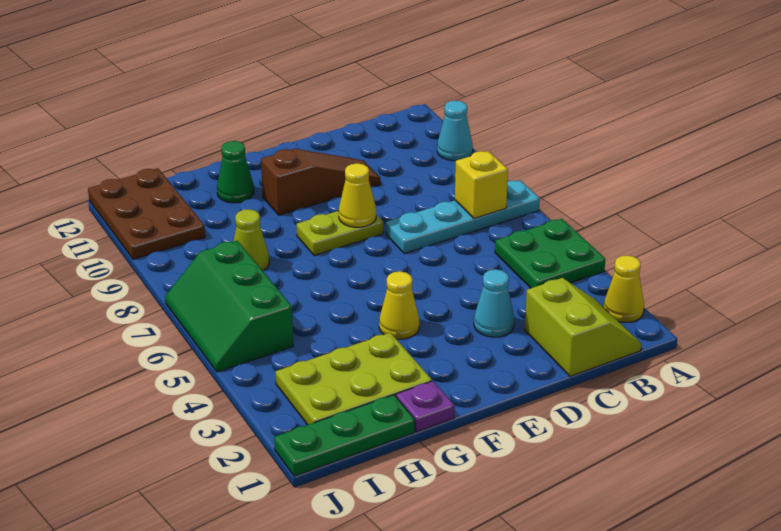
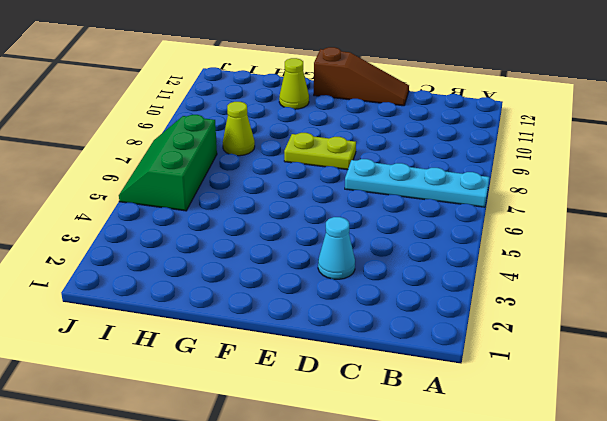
brown slope D12:F12 level 1 top F -> brown slope D10:F10 level 1 top F
lime cone G11 level 1 -> green cone G11 level 1
none -> yellow cone A2 level 1
none -> green plate A4:B5 level 1
none -> cyan cone A10 level 1

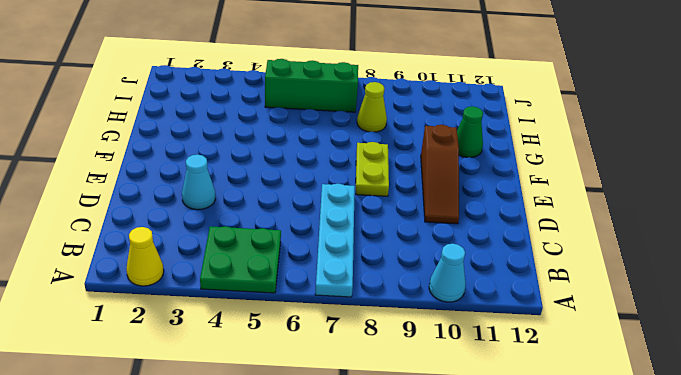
none -> lime slope B1:C2 level 1 top C
none -> yellow cone F4 level 1
none -> purple plate G1 level 1

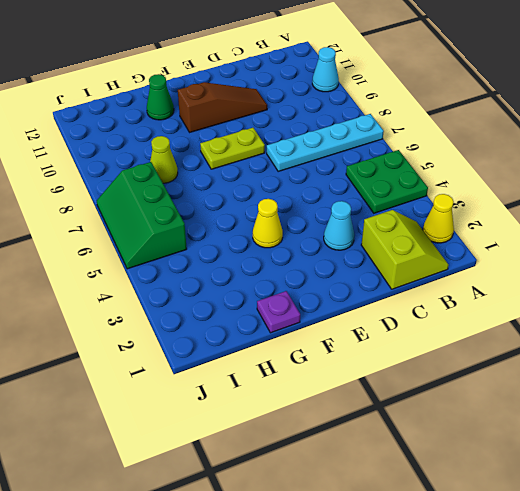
none -> lime plate G2:I3 level 1
none -> green plate H1:J1 level 1
none -> brown plate I10:J12 level 1

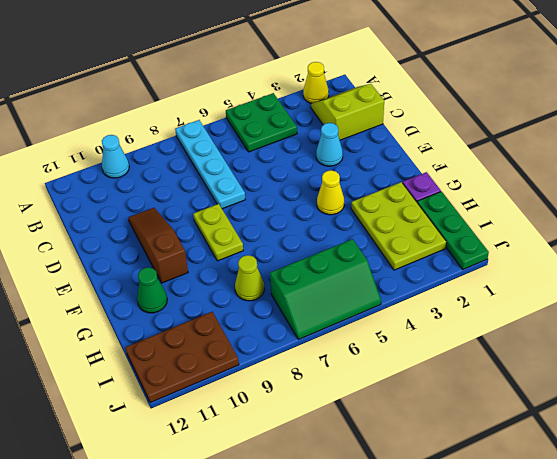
none -> yellow brick B7 level 2
none -> yellow cone E8 level 2

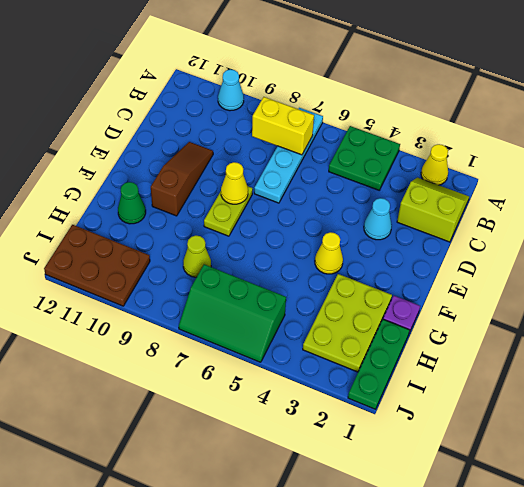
yellow brick B7:B8 level 2 -> yellow brick B7 level 2

